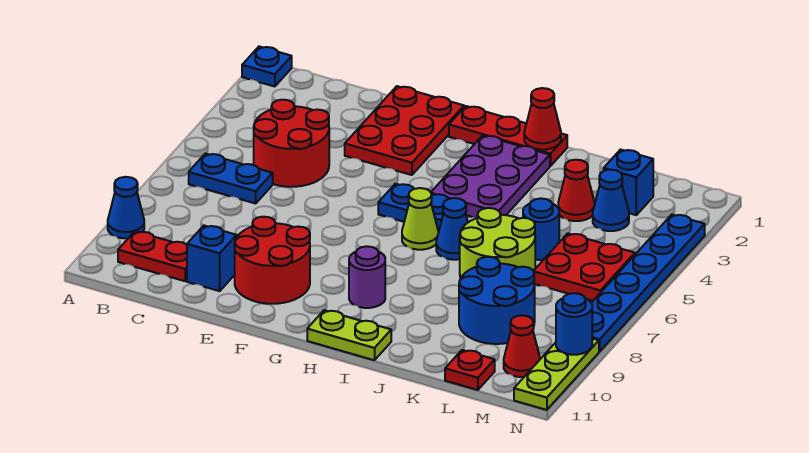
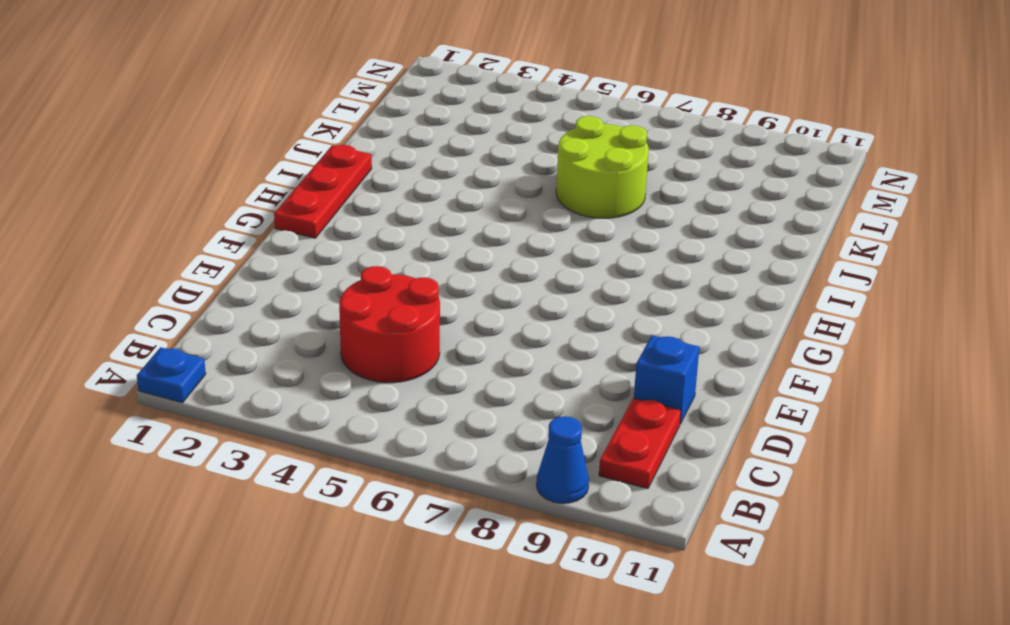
none -> blue plate B6:C6 level 1
none -> red plate E1:F3 level 1
none -> red round brick E9:F10 level 1

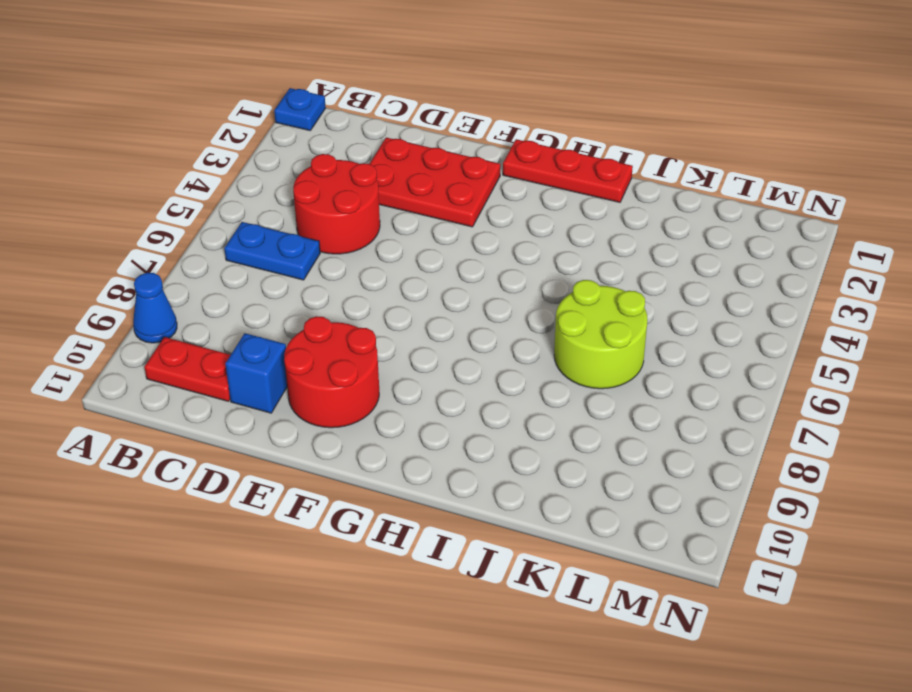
red plate D2:F3 level 1 -> red plate E1:F3 level 1
none -> blue plate G5:H5 level 1
none -> purple plate H2:I4 level 1
none -> lime cone H6 level 1

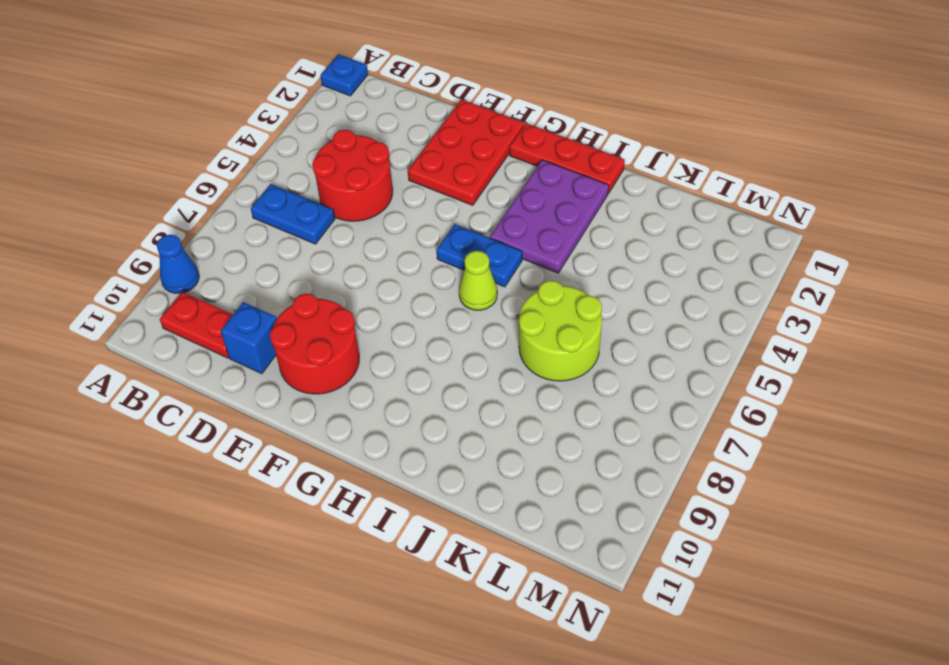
none -> purple round brick H9 level 1
none -> lime plate H11:I11 level 1
none -> blue cone I6 level 1

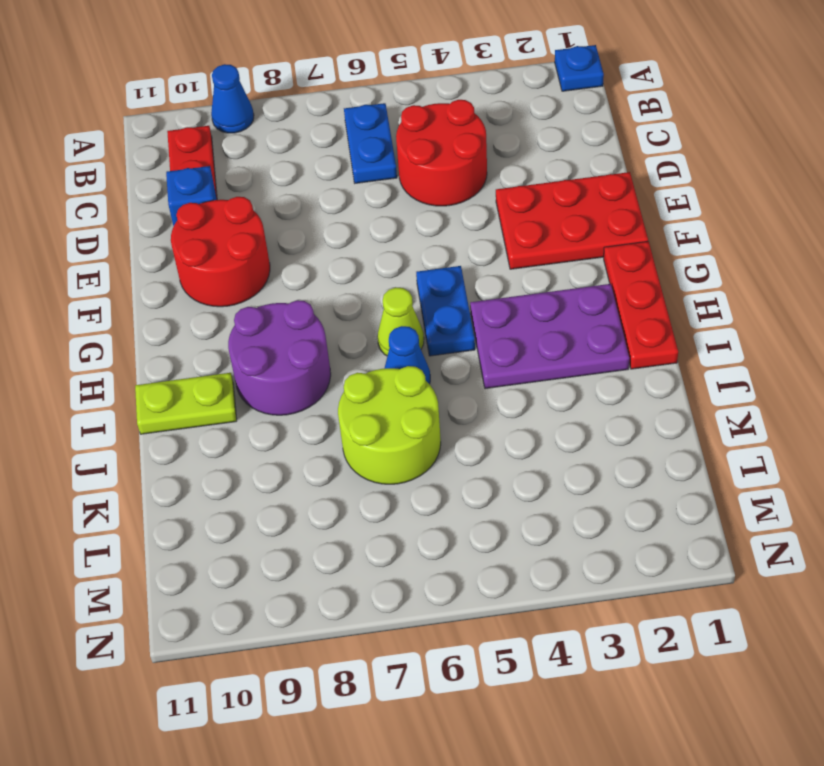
purple round brick H8:I9 level 1 -> purple round brick H9 level 1
lime plate I10:I11 level 1 -> lime plate H11:I11 level 1
none -> red cone K3 level 1
none -> blue round brick K5 level 1
none -> blue round brick K8:L9 level 1

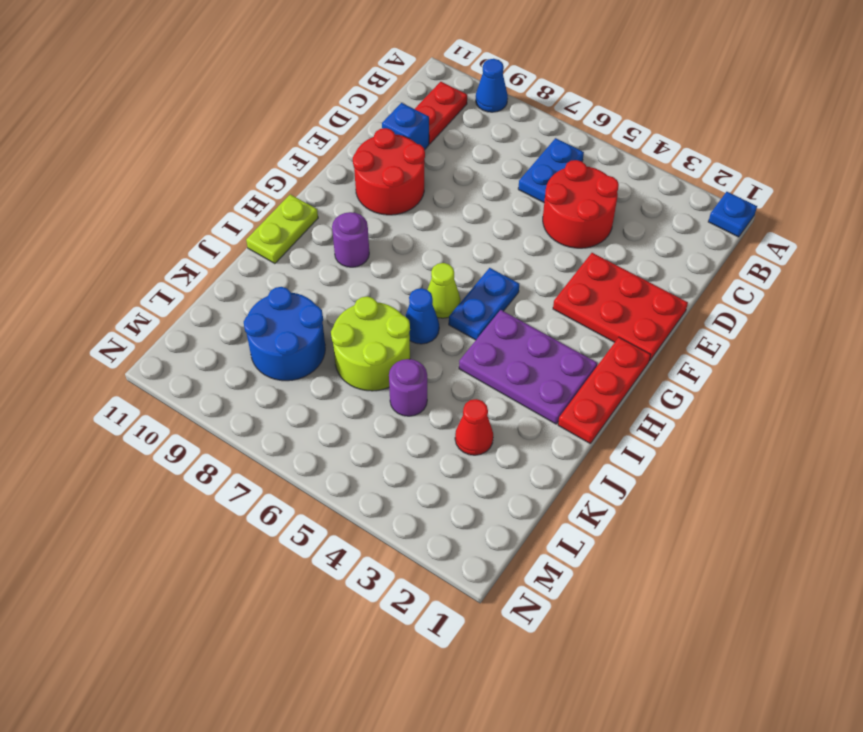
purple round brick K5 level 1 -> blue round brick K5 level 1
none -> blue brick L2 level 1
none -> blue cone L3 level 1
none -> red plate L5:M6 level 1

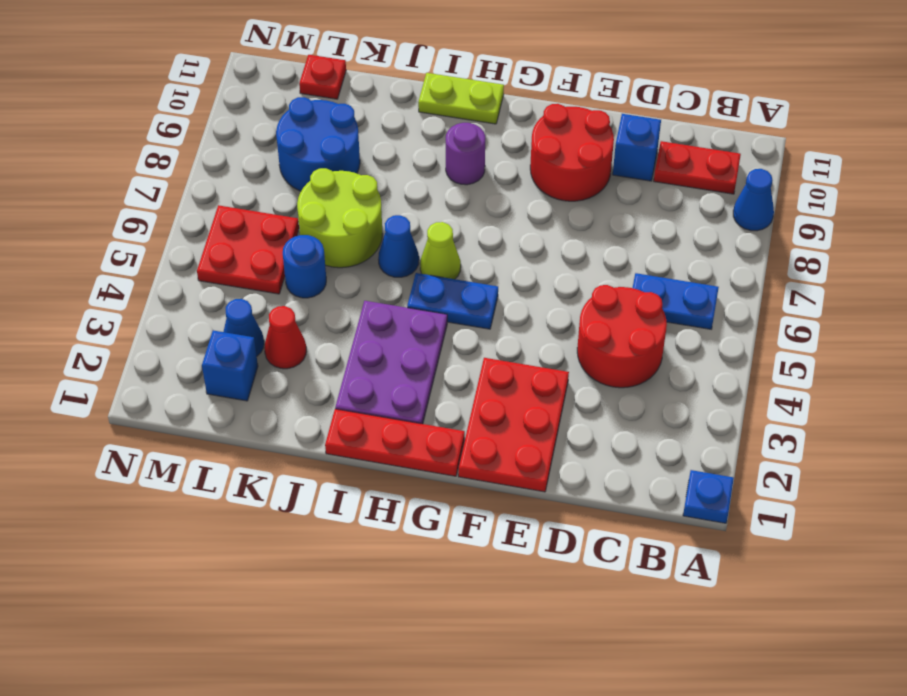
none -> red cone M10 level 1
none -> blue plate N3:N8 level 1
none -> lime plate N9:N11 level 1

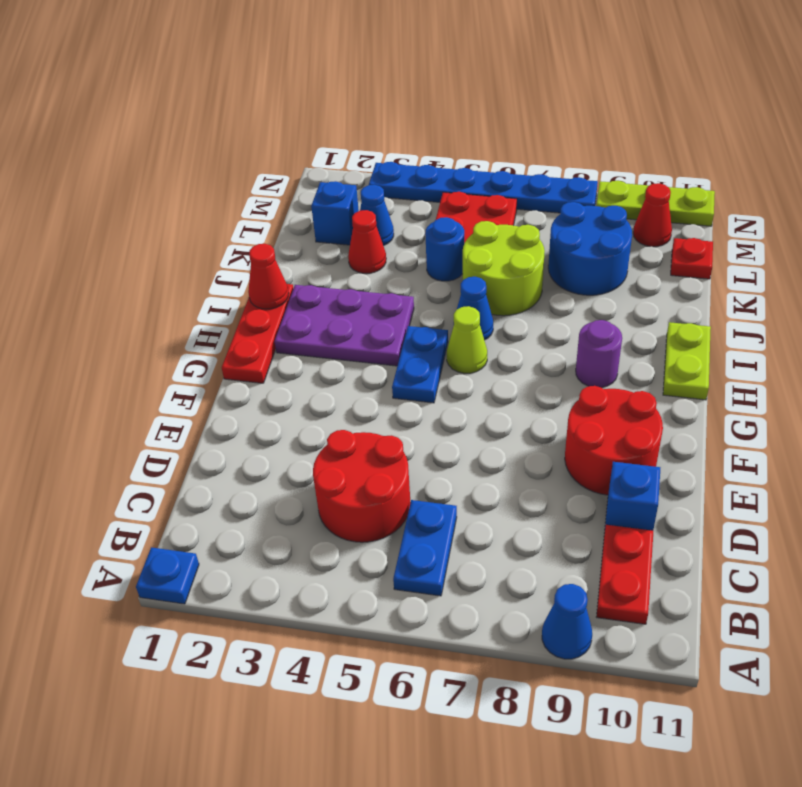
none -> red plate E1:F3 level 1
none -> blue round brick N9 level 2

